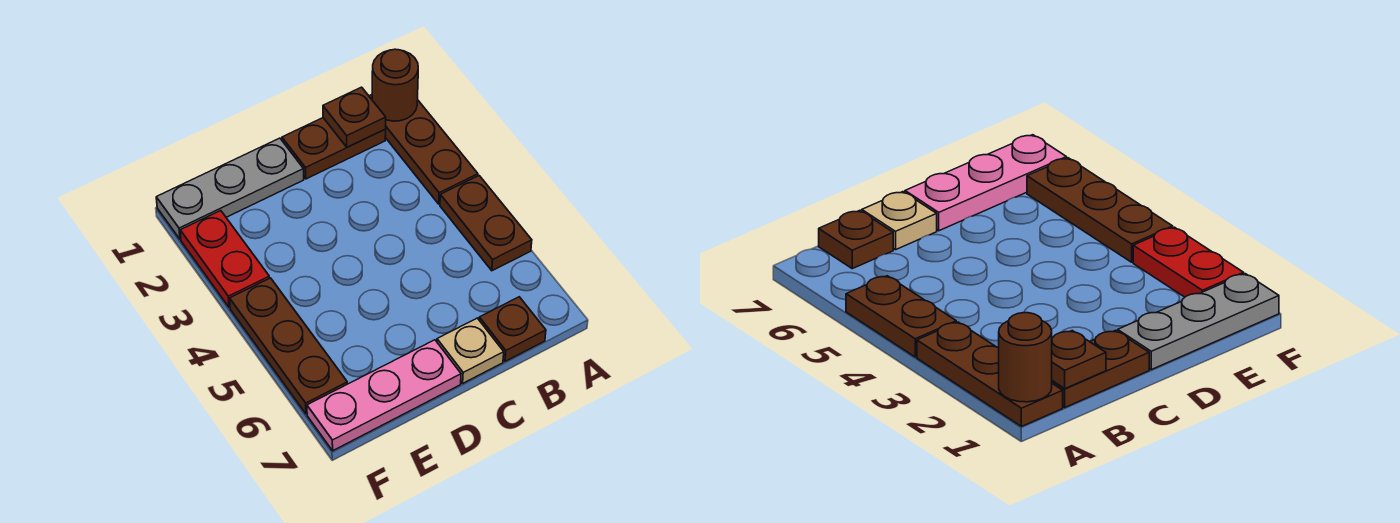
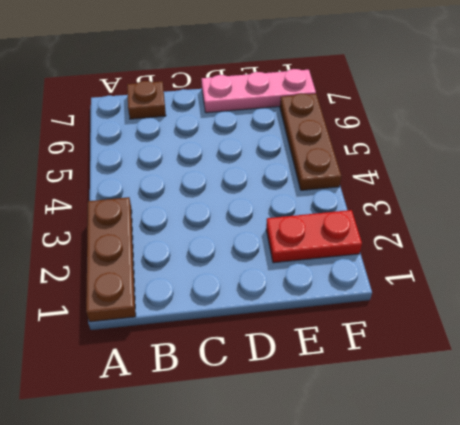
red plate E2:F2 level 1 -> red plate F2:F3 level 1
none -> brown plate A4:A5 level 1
none -> brown plate B1:C1 level 1

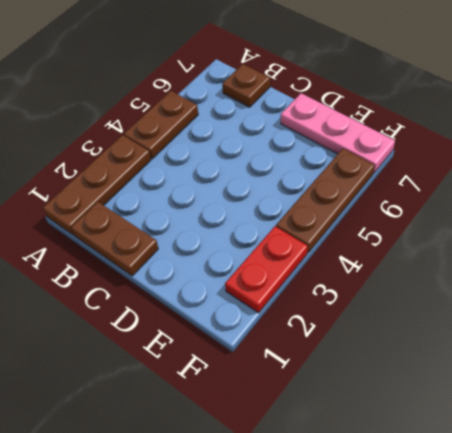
none -> tan plate C7 level 1
none -> grey plate D1:F1 level 1

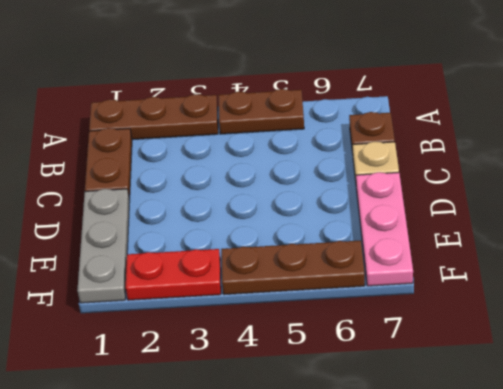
none -> brown round brick A1 level 2
none -> brown plate B1 level 2

